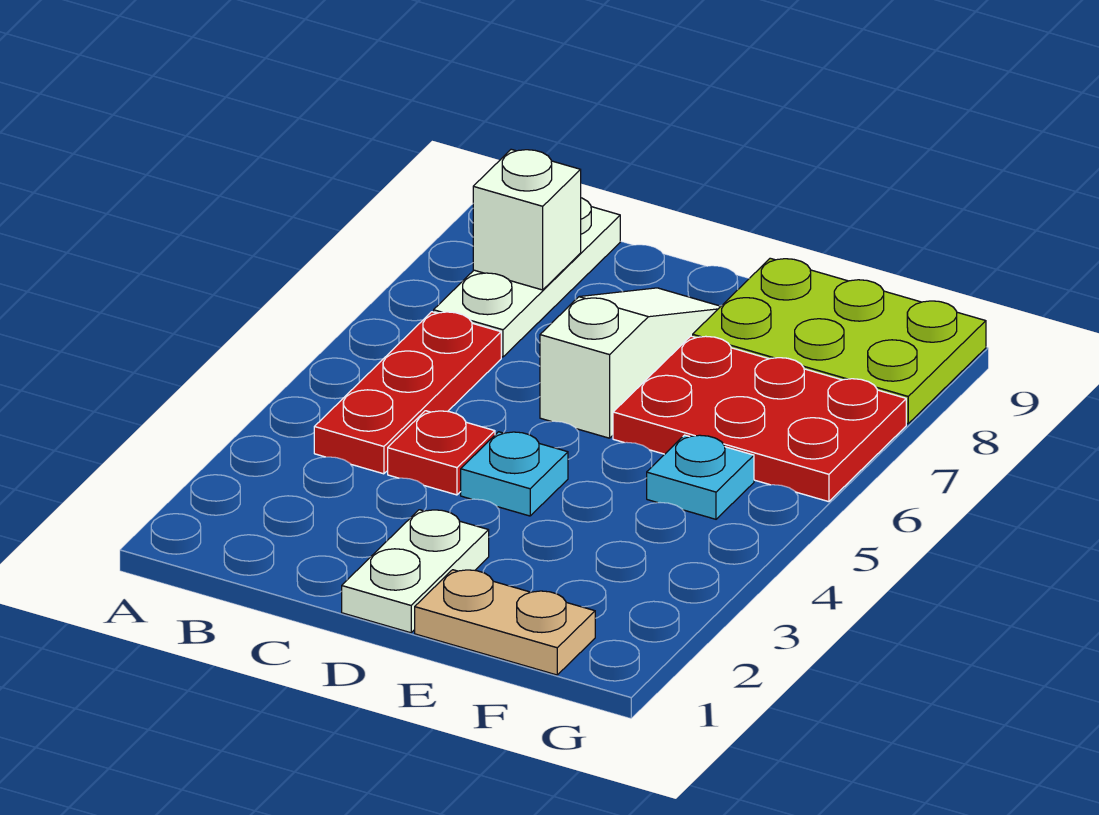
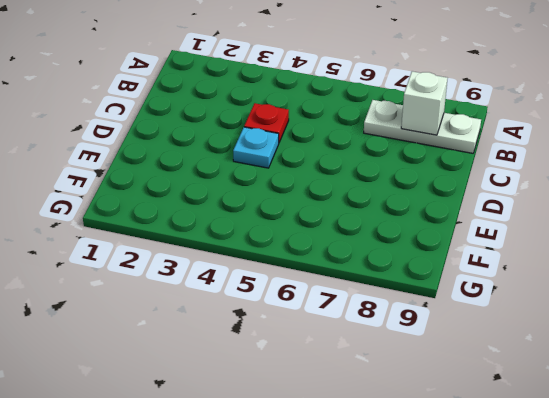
none -> red plate B4:B6 level 1
none -> white plate D1:D2 level 1

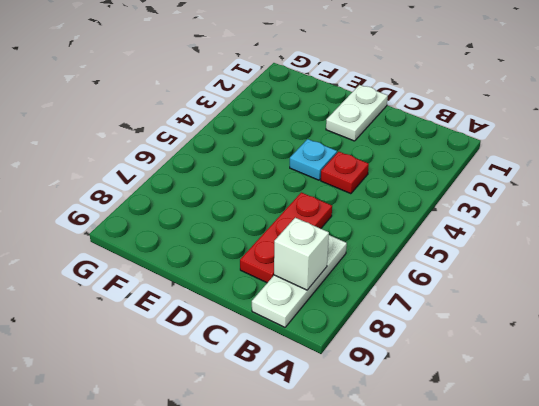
red plate C6:C8 level 1 -> red plate B4:B6 level 1
none -> white slope D6:D8 level 1 top 6
none -> tan plate E1:F1 level 1

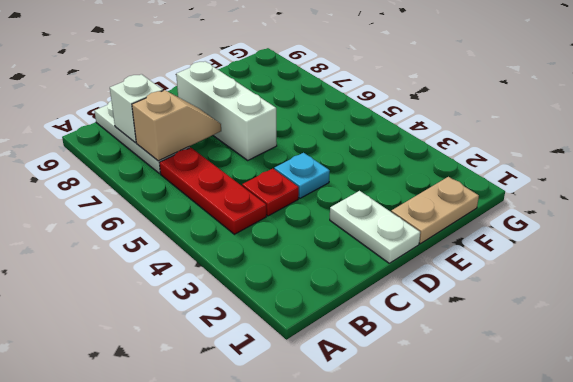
tan slope B7:C7 level 2 top B -> none
white brick D6:D8 level 1 -> white slope D6:D8 level 1 top 6
none -> red plate E6:G7 level 1
none -> lime plate E8:G9 level 1

